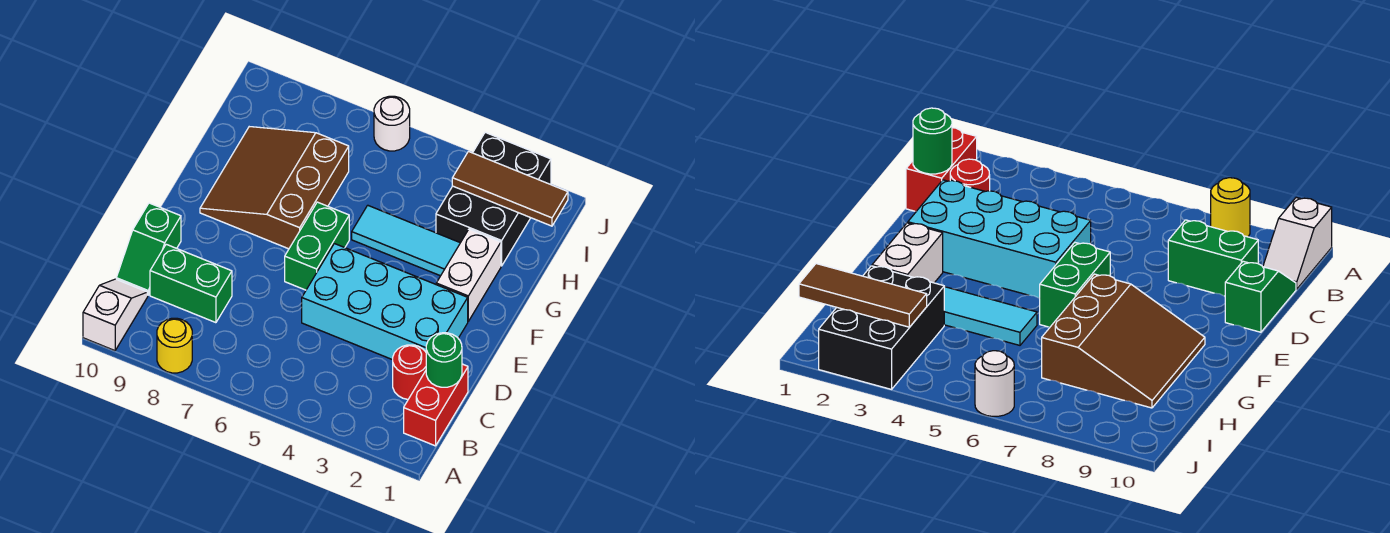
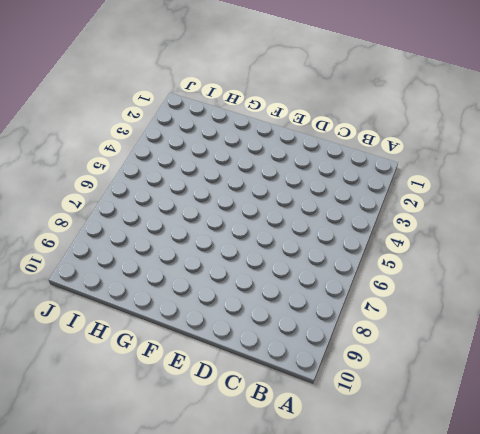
none -> yellow round brick A8 level 1
none -> white slope A10:B10 level 1 top A
none -> red brick B1:C1 level 1

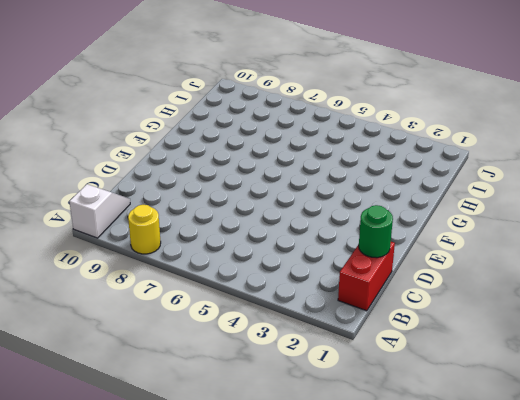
none -> red round brick C2 level 1
none -> green brick C8:C9 level 1
none -> green slope C10:D10 level 1 top D

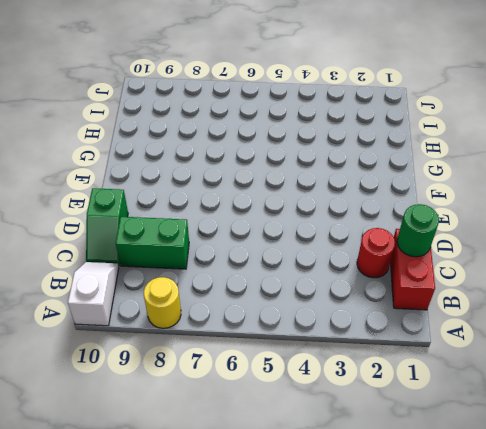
none -> cyan brick D2:E5 level 1
none -> green brick E6:F6 level 1
none -> white brick F2:G2 level 1

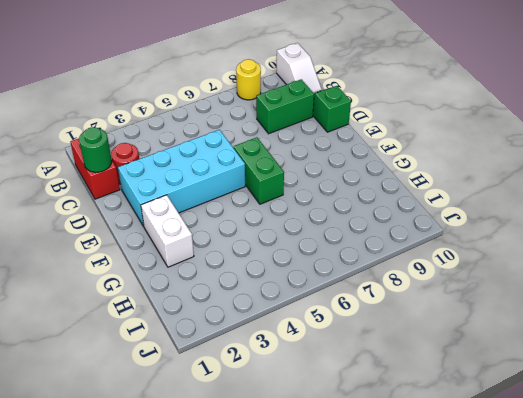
none -> brown slope F7:H9 level 1 top 7
none -> cyan tile G3:G5 level 1
none -> black brick H2:J3 level 1

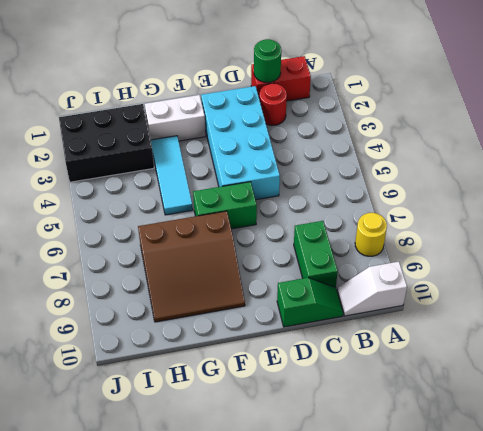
none -> white round brick J6 level 1
none -> brown tile I1:I3 level 2

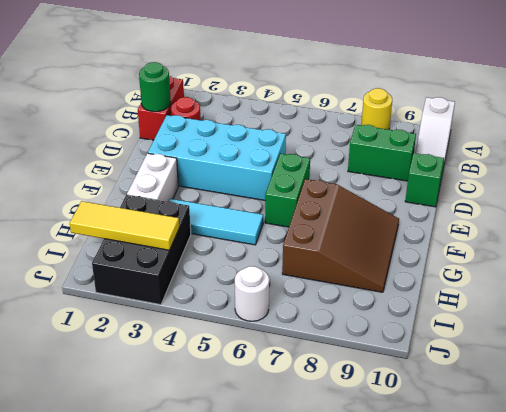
yellow tile I1:I3 level 2 -> brown tile I1:I3 level 2

